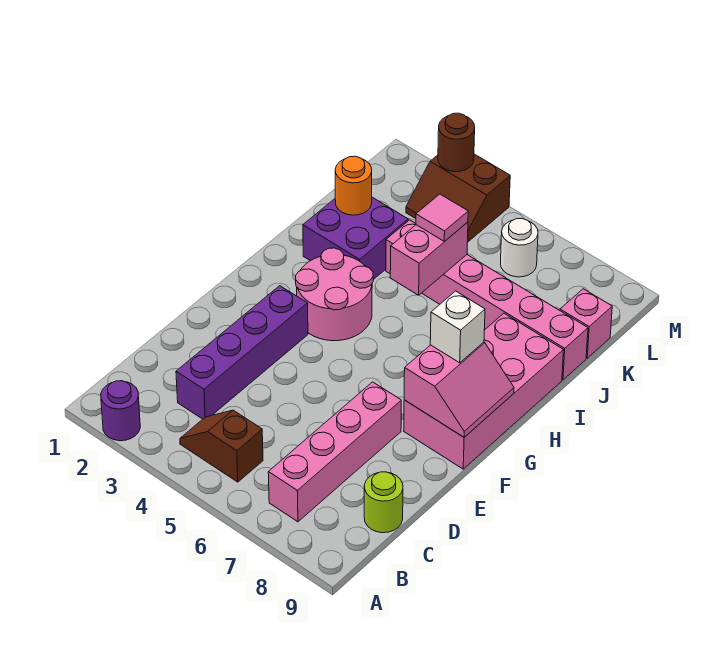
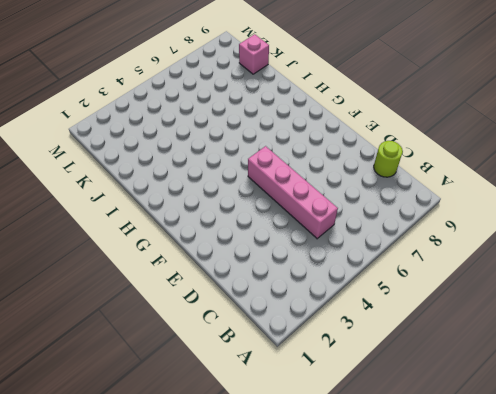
pink brick C5:F5 level 1 -> pink brick B7:E7 level 1
none -> purple round brick A2 level 1
none -> brown slope B4:B5 level 1 top 5
none -> purple brick C3:F3 level 1

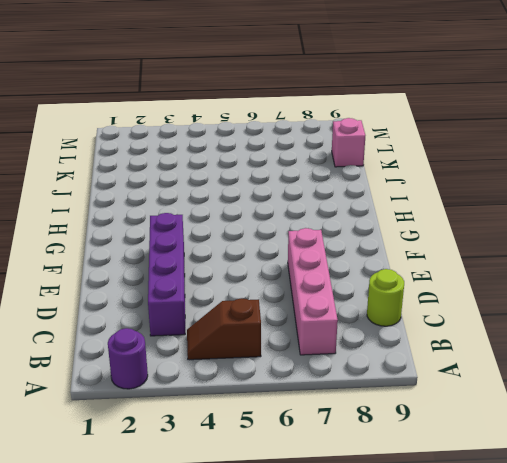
none -> pink brick F8:I9 level 1
none -> pink round brick G3:H4 level 1
none -> purple brick I2:J3 level 1

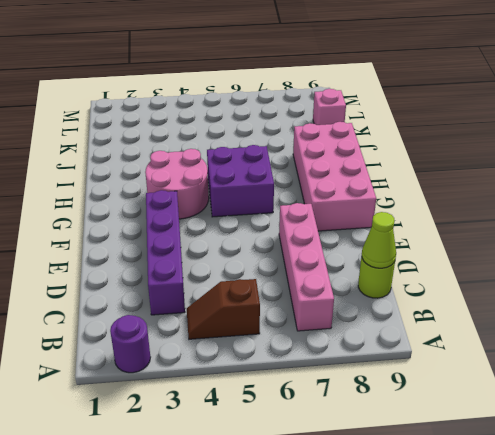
lime cone C9 level 2 -> none
purple brick G5:H6 level 1 -> purple brick I2:J3 level 1
none -> pink brick J4:J9 level 1
none -> brown slope L3:M4 level 1 top M
none -> white round brick L6 level 1

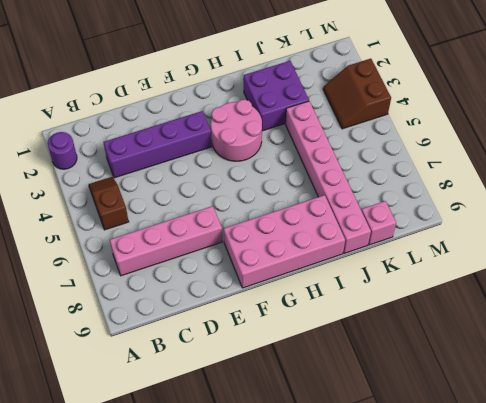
none -> lime round brick C9 level 1
none -> white round brick L6 level 1
none -> pink slope F8:G9 level 2 top 8

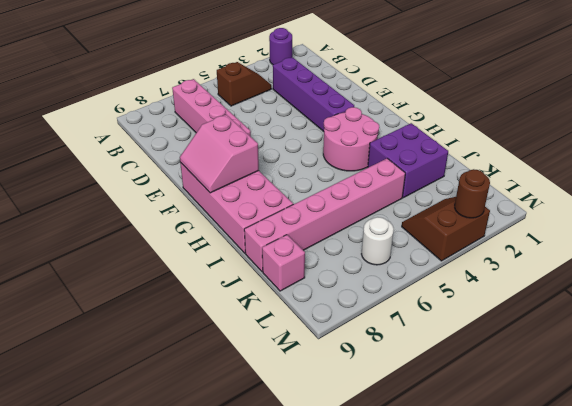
none -> lime round brick C9 level 1
none -> pink brick I5:J5 level 2
none -> orange round brick J2 level 2

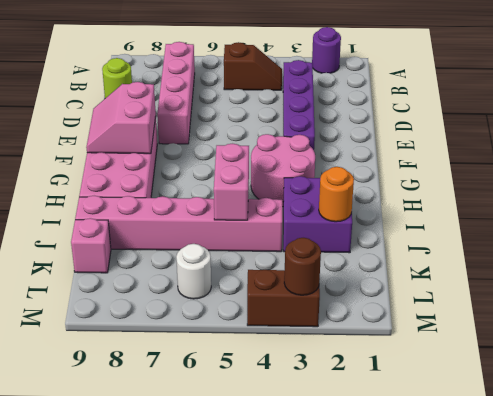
none -> white brick G8 level 3
none -> pink tile J5 level 3

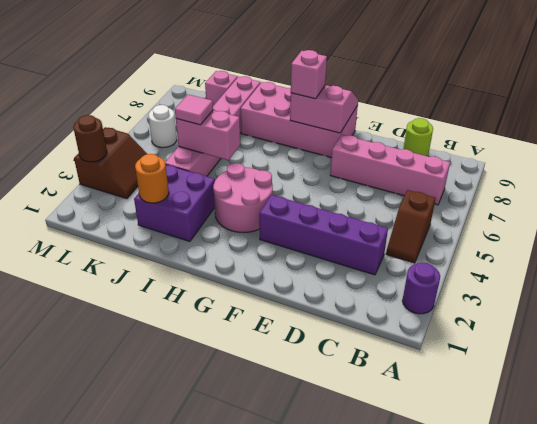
pink brick G8 level 3 -> white brick G8 level 3

